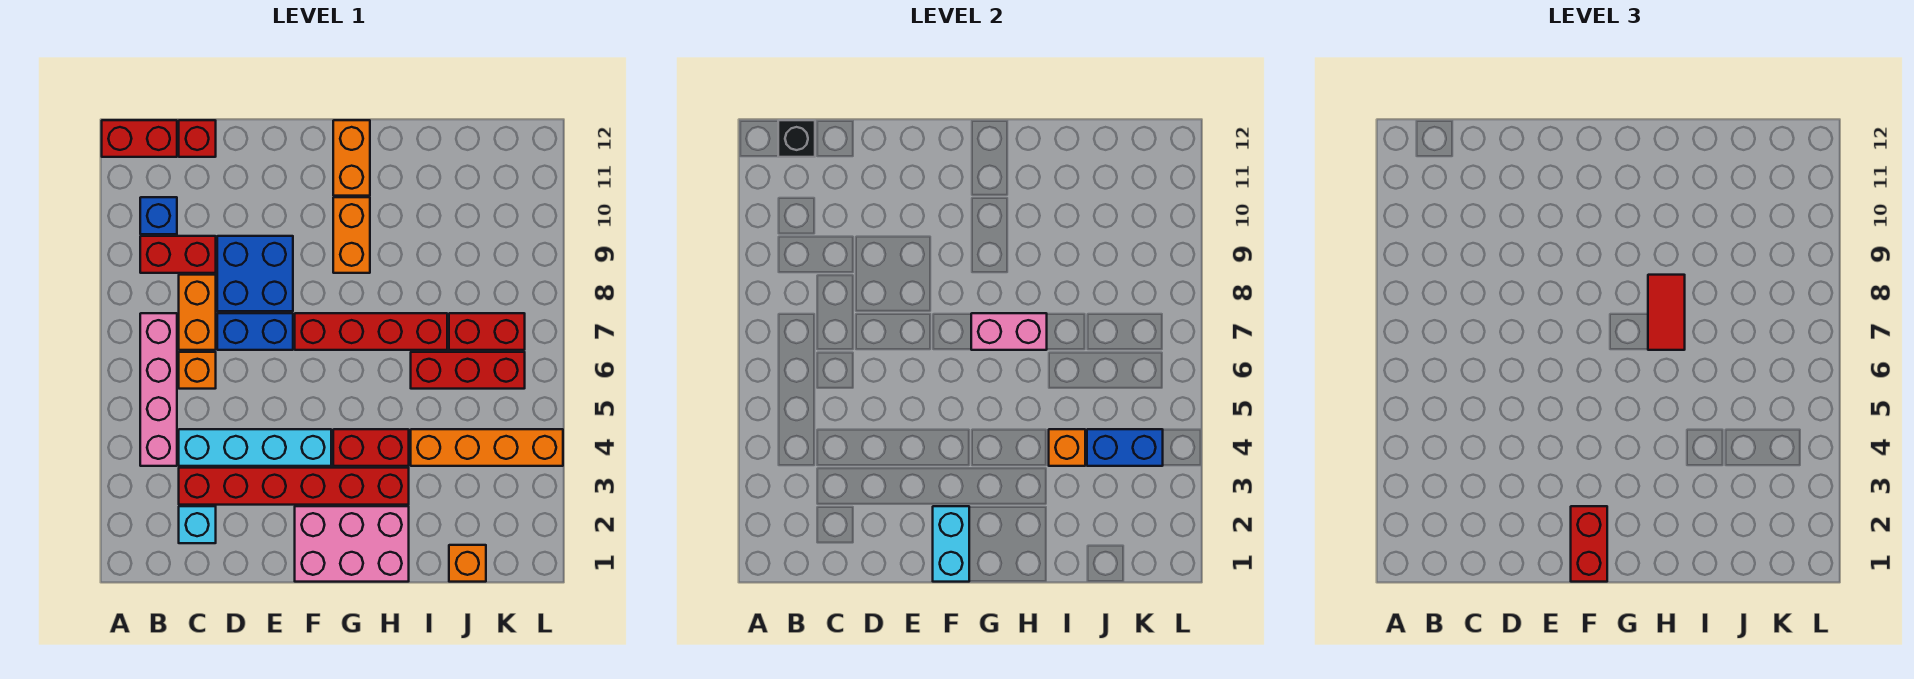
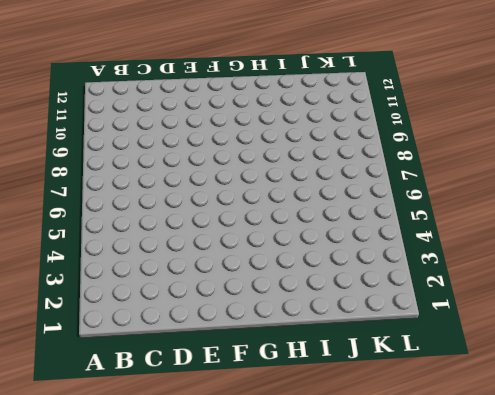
none -> red brick A12:B12 level 1
none -> pink brick B4:B7 level 1
none -> red brick B9:C9 level 1

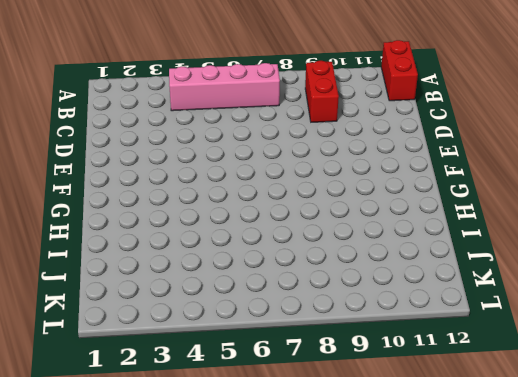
none -> blue brick B10 level 1
none -> cyan brick C2 level 1
none -> red brick C3:H3 level 1

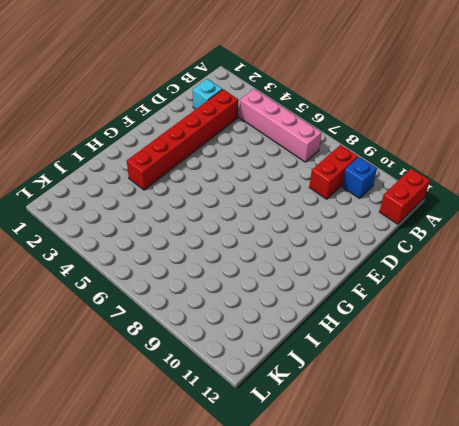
none -> cyan brick C4:F4 level 1
none -> orange brick C6 level 1
none -> orange brick C7:C8 level 1

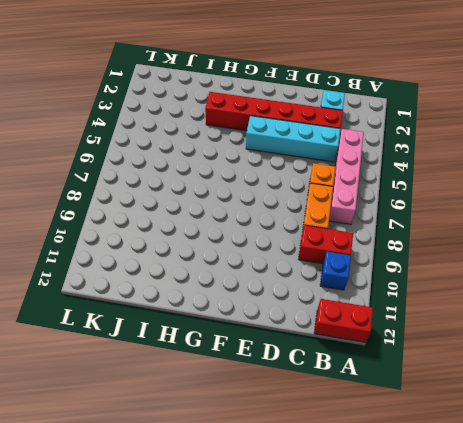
none -> red brick C12 level 1
none -> blue brick D7:E7 level 1
none -> blue brick D8:E9 level 1

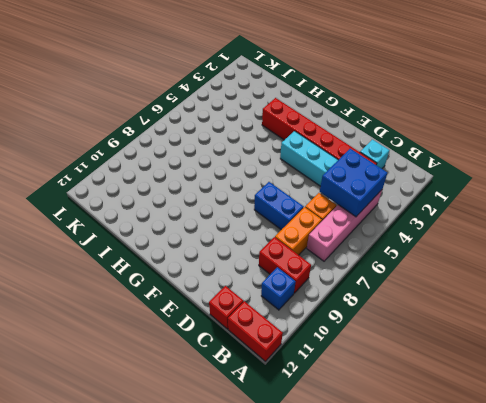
blue brick B4:C5 level 2 -> blue brick D8:E9 level 1
none -> pink brick F1:H2 level 1
none -> red brick F7:I7 level 1
none -> red brick G4:H4 level 1

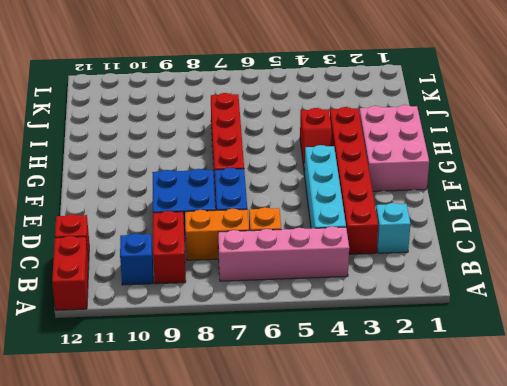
red slope G4:H4 level 1 top H -> red brick G4:H4 level 1
none -> orange brick G9:G10 level 1
none -> orange brick G11:G12 level 1
none -> orange brick I4:L4 level 1

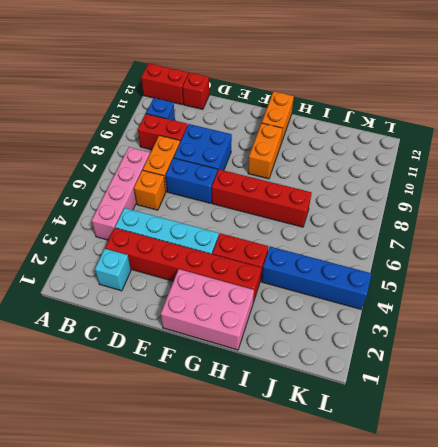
blue brick I4:L4 level 1 -> orange brick I4:L4 level 1
none -> red brick I6:K6 level 1
none -> orange brick J1 level 1
none -> red brick J7:K7 level 1

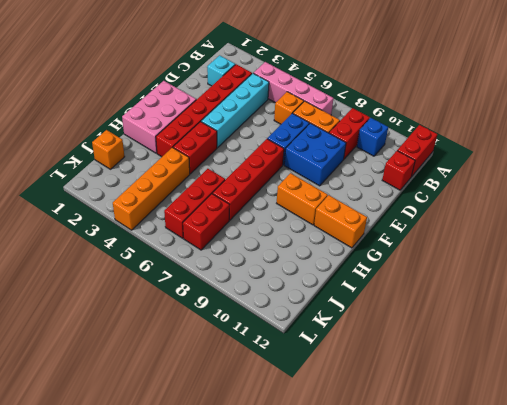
none -> black brick B12 level 2
none -> cyan brick F1:F2 level 2
none -> pink brick G7:H7 level 2

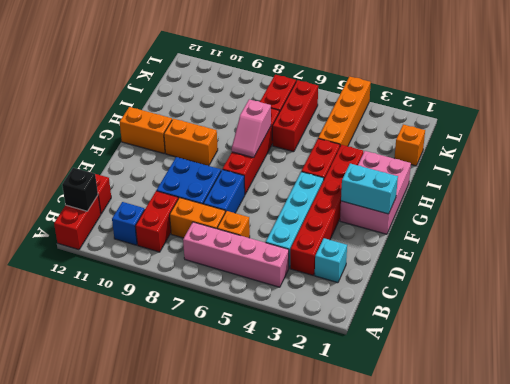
pink slope G7:H7 level 2 top H -> pink brick G7:H7 level 2
none -> orange brick I4 level 2
none -> blue brick J4:K4 level 2
none -> red brick F1:F2 level 3

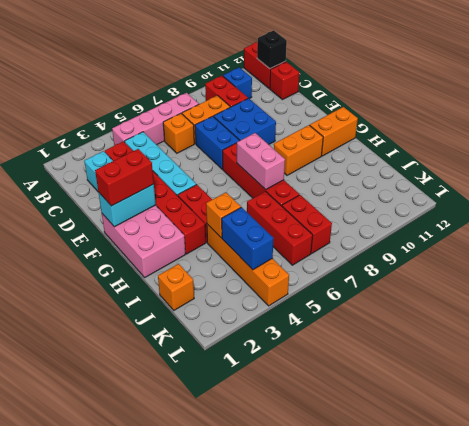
none -> red tile H7:H8 level 3

